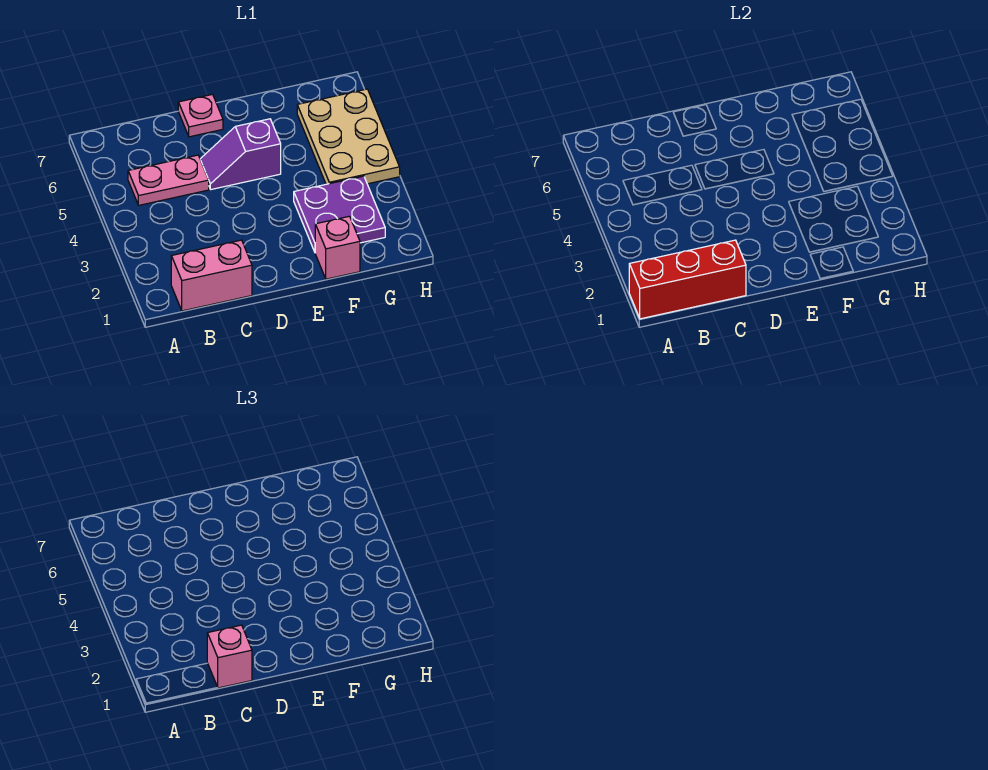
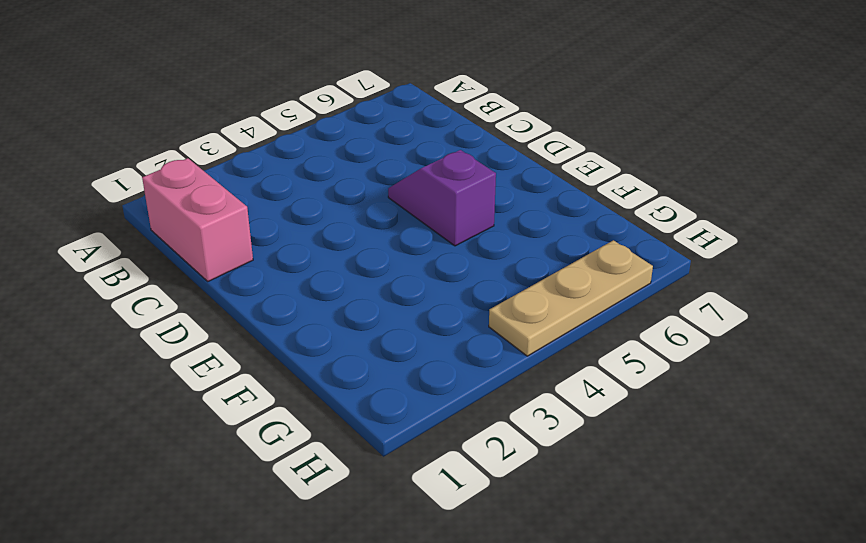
tan plate H4:H6 level 1 -> tan plate G4:H6 level 1
none -> pink plate B5:C5 level 1
none -> pink plate D7 level 1

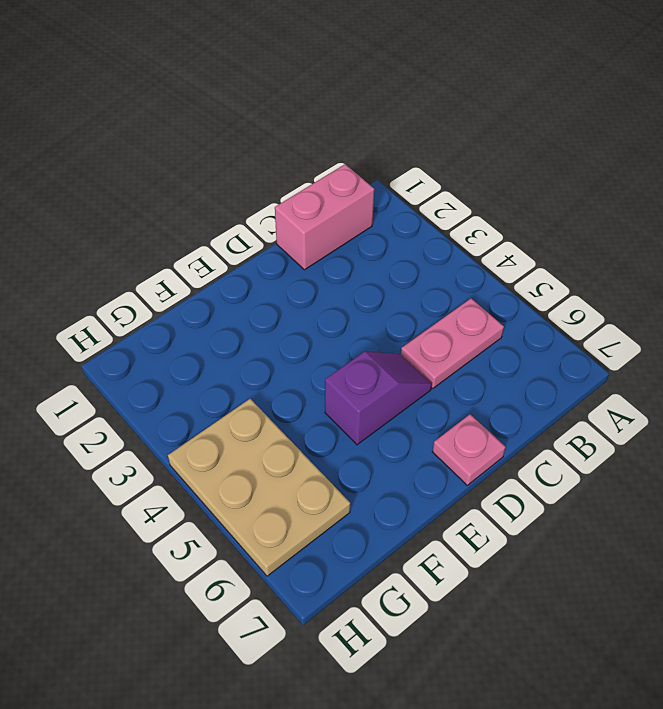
none -> pink brick F1 level 1
none -> purple plate F2:G3 level 1

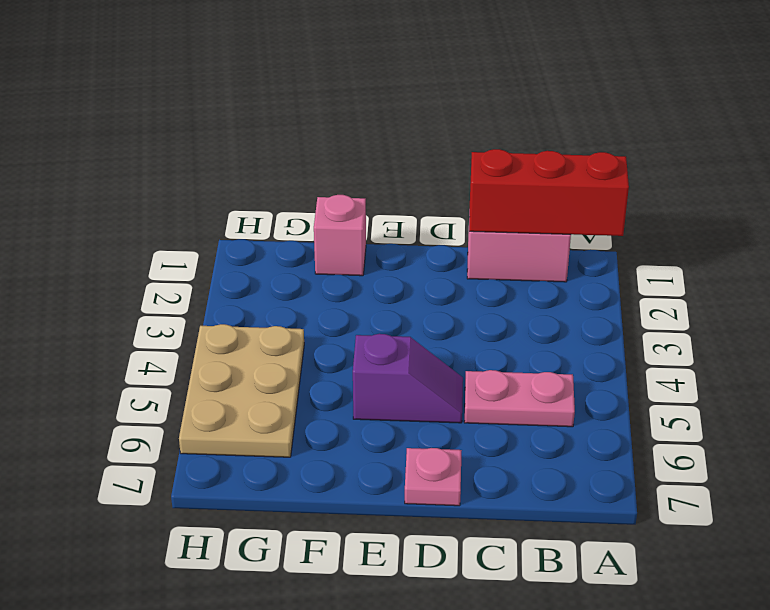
none -> purple plate F2:G3 level 1
none -> pink brick C1 level 3

